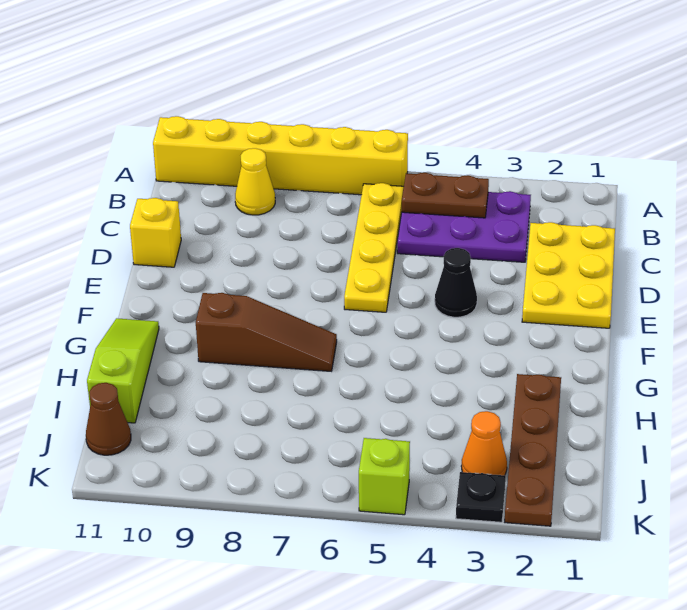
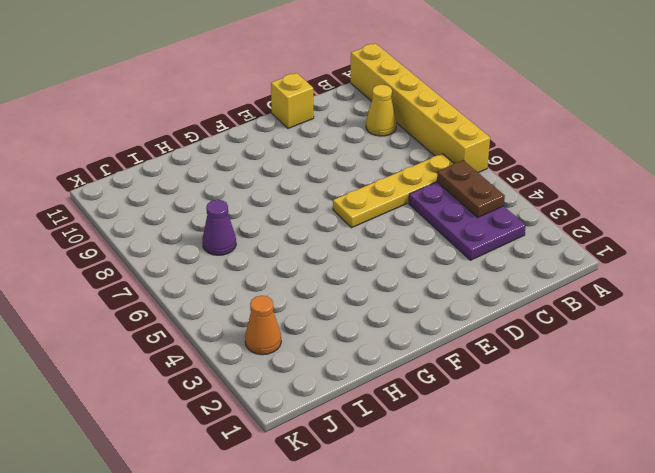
purple cone I7 level 1 -> none
none -> yellow plate C1:E2 level 1
none -> black cone E4 level 1
none -> brown slope G7:G9 level 1 top 9

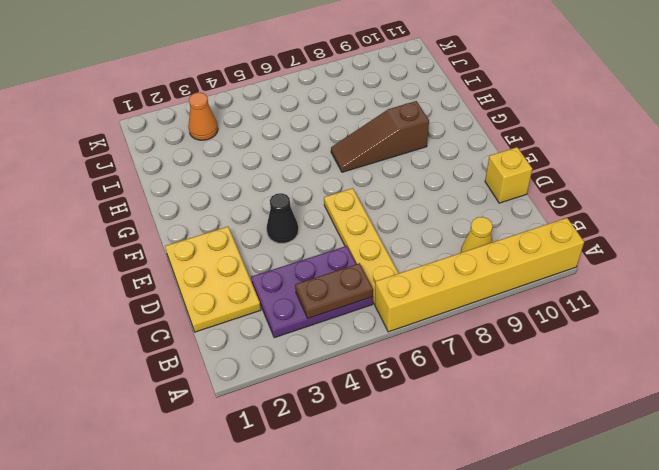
none -> lime slope G11:I11 level 1 top I
none -> brown plate H2:K2 level 1
none -> brown cone J11 level 1

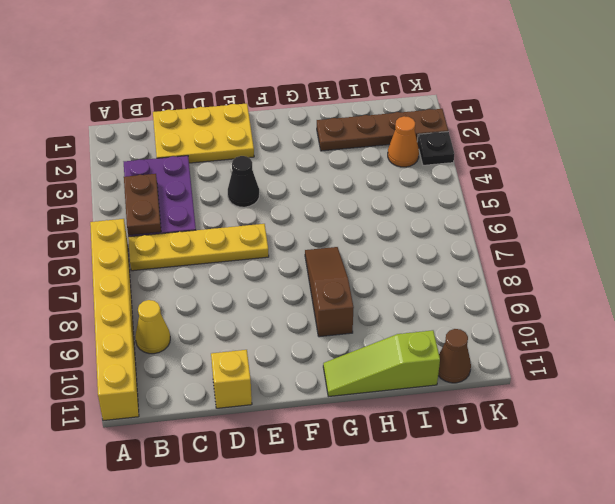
none -> lime brick K5 level 1

